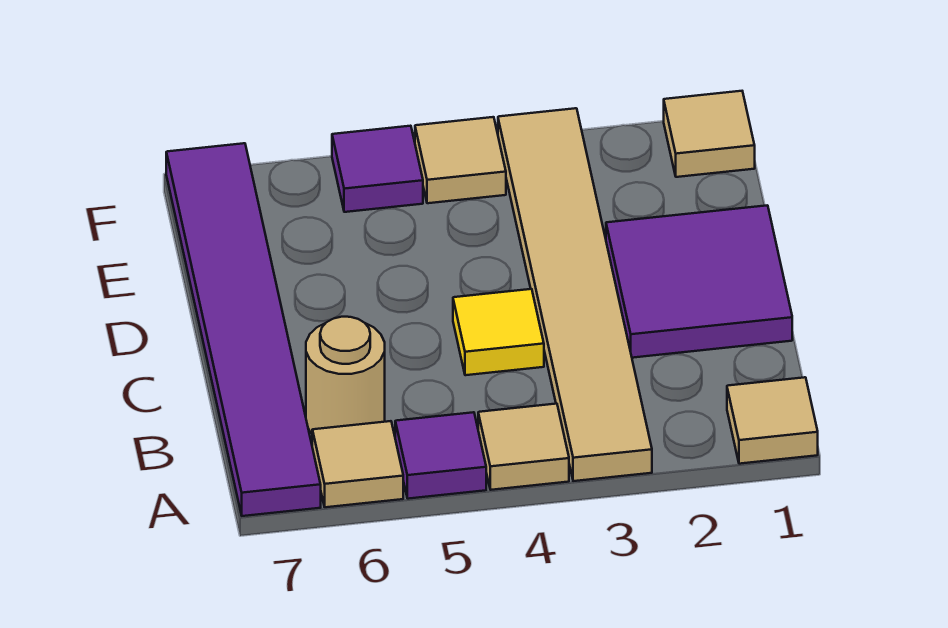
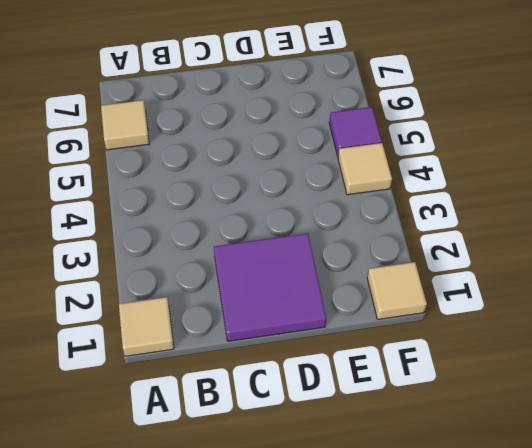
none -> tan tile A3:F3 level 1
none -> tan tile A4 level 1
none -> purple tile A5 level 1

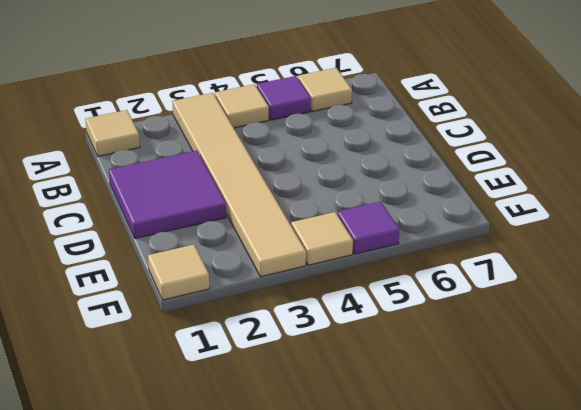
none -> purple tile A7:F7 level 1
none -> tan round brick B6 level 1
none -> yellow tile C4 level 1

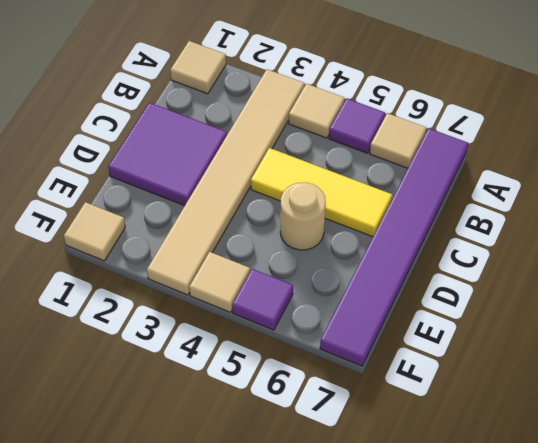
yellow tile C4:C6 level 1 -> yellow tile C4 level 1
tan round brick D5 level 1 -> tan round brick B6 level 1

